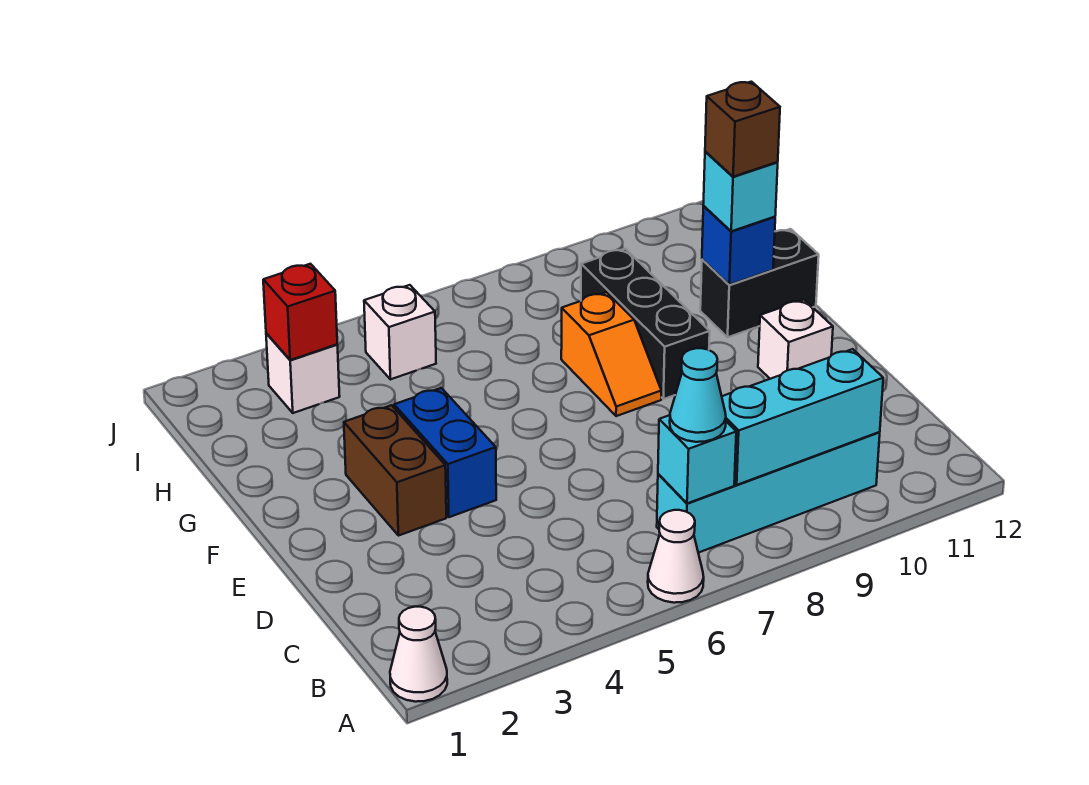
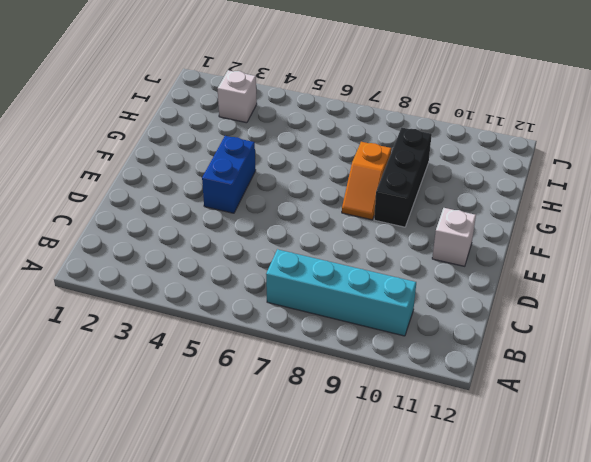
none -> white cone A1 level 1
none -> white cone A6 level 1
none -> brown brick E3:F3 level 1

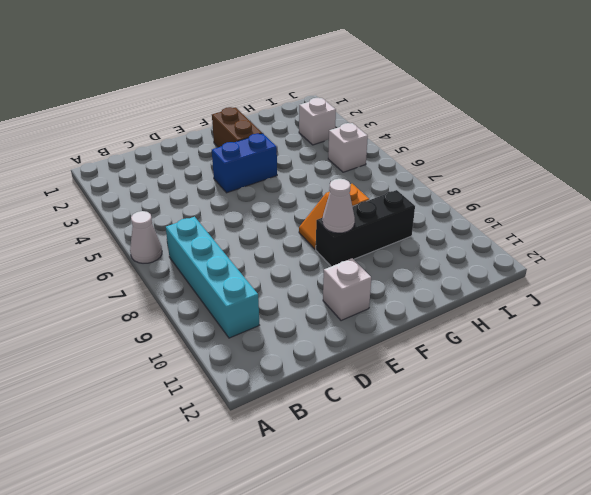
brown brick F2:F3 level 1 -> brown brick E3:F3 level 1
white cone F9 level 2 -> white cone A1 level 1
none -> black brick G11:G12 level 1
none -> cyan brick B7 level 2
none -> cyan brick B8:B10 level 2

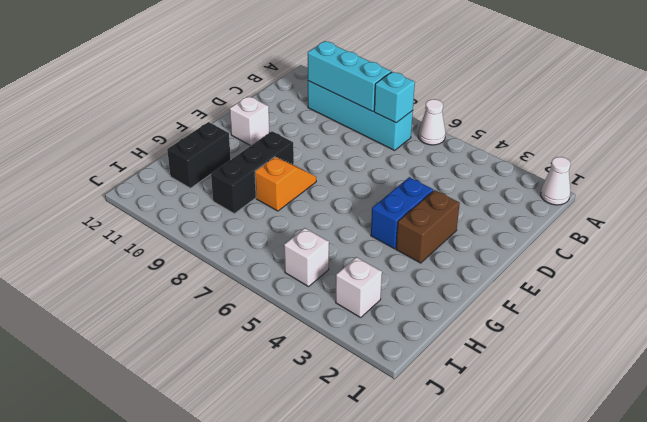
black brick G11:H11 level 1 -> black brick G11:G12 level 1
none -> blue brick G11 level 2
none -> red brick I3 level 2
none -> cyan cone B7 level 3

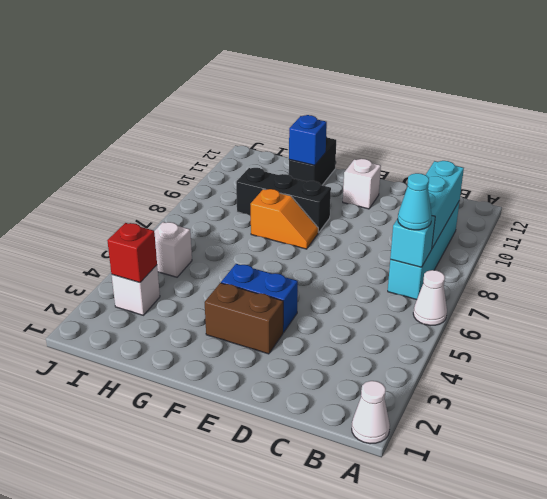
none -> cyan brick G11 level 3
none -> brown brick G11 level 4

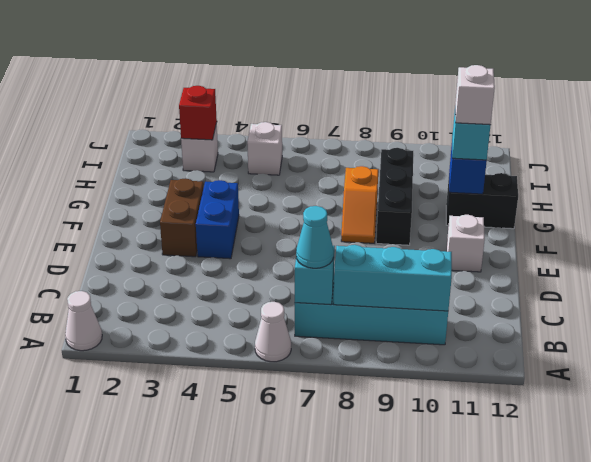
white brick G11 level 4 -> brown brick G11 level 4

